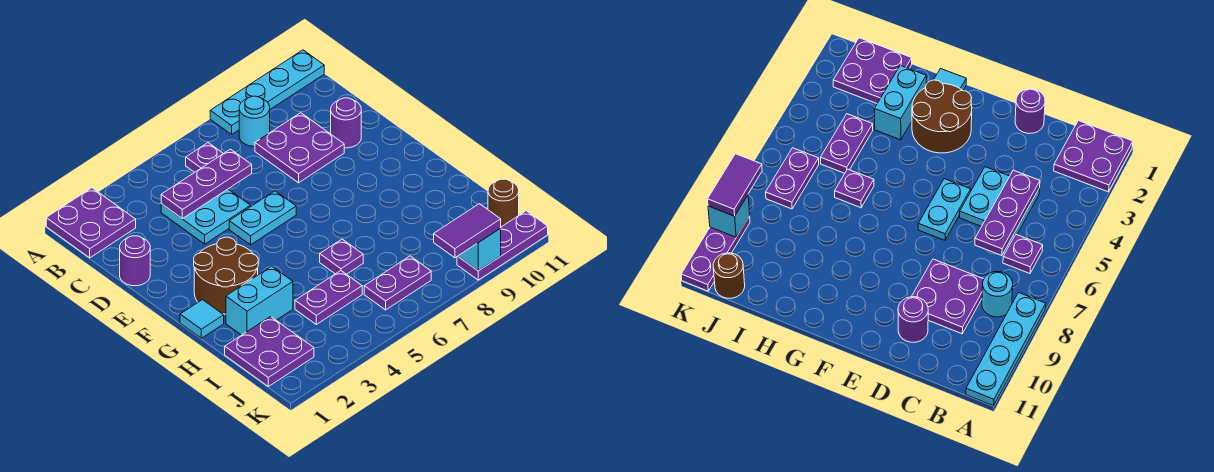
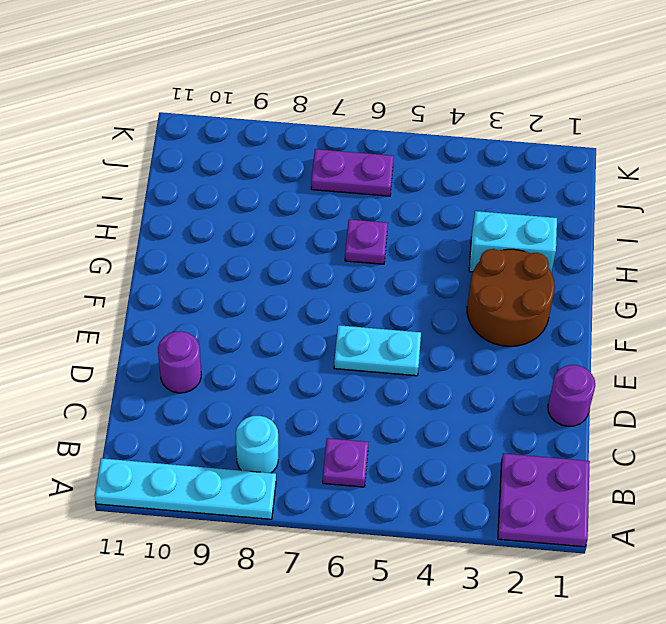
none -> cyan plate C4:D5 level 1
none -> purple plate C8:D9 level 1
none -> cyan tile G1 level 1

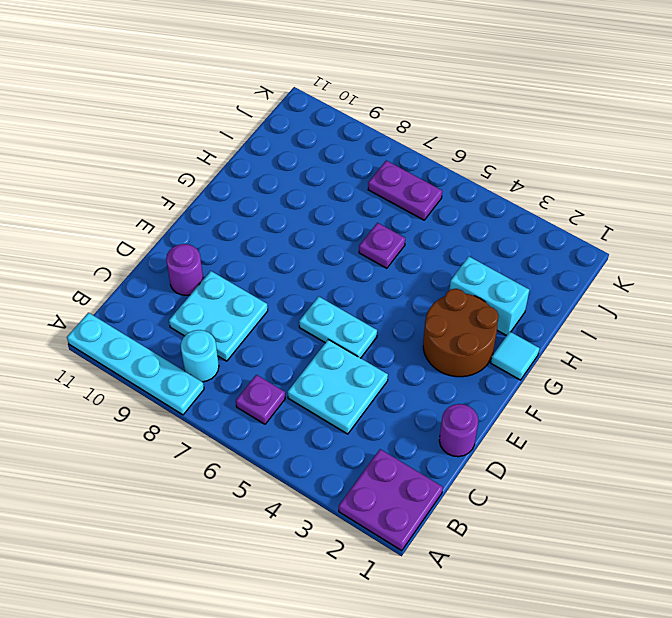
cyan plate C8:D9 level 1 -> purple plate C8:D9 level 1
none -> purple plate I1:J2 level 1
none -> purple plate I4:I5 level 1
none -> brown round brick J11 level 1

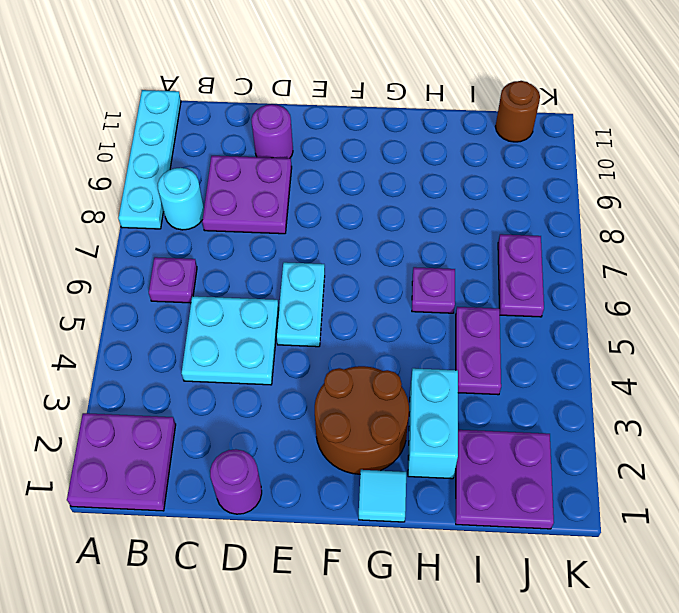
none -> purple plate K9:K11 level 1
none -> purple plate C4:C6 level 2
none -> cyan brick K9 level 2

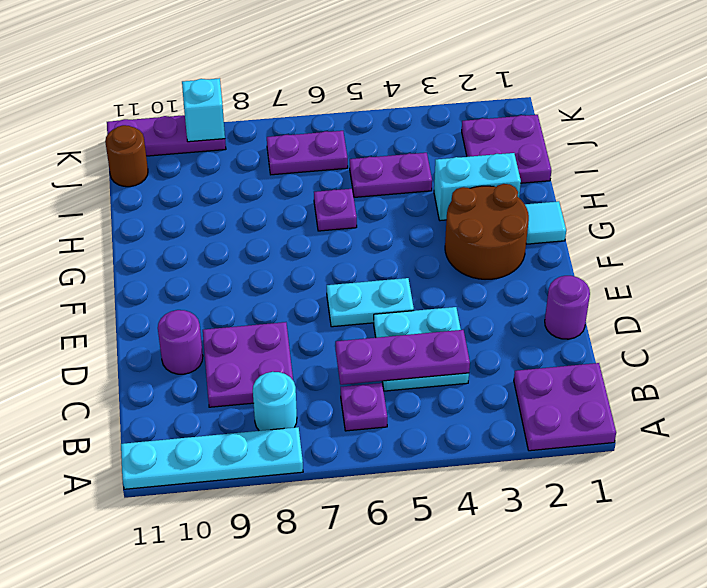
none -> purple tile K8:K9 level 3

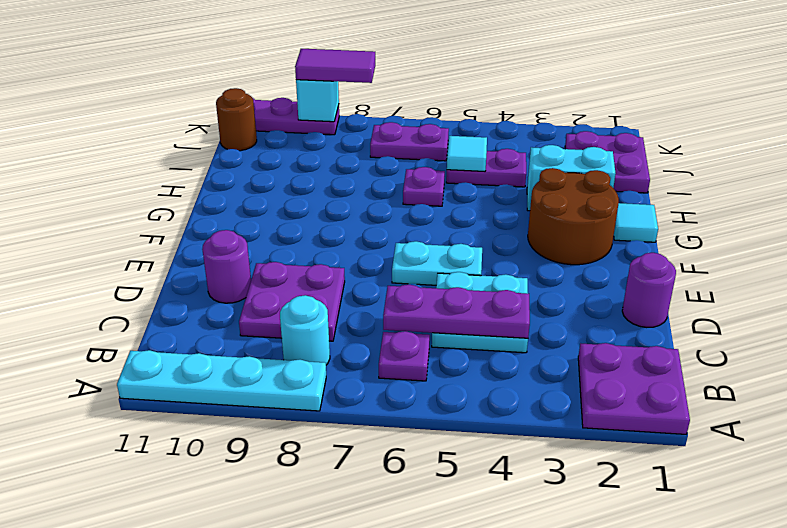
cyan tile I5 level 2 -> none

